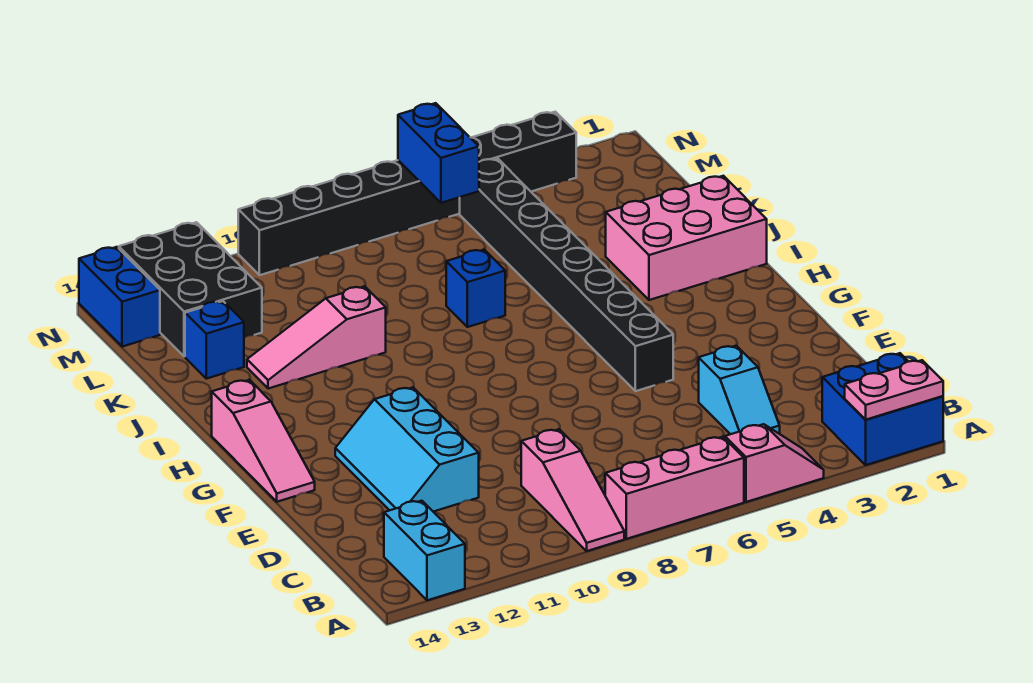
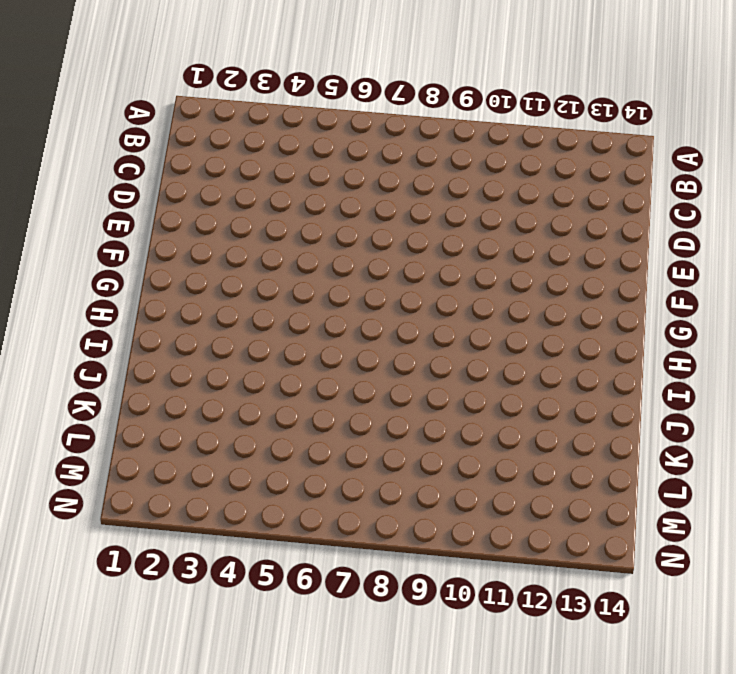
none -> blue brick A1:B2 level 1
none -> pink slope A4:A5 level 1 top 5
none -> pink brick A6:A8 level 1

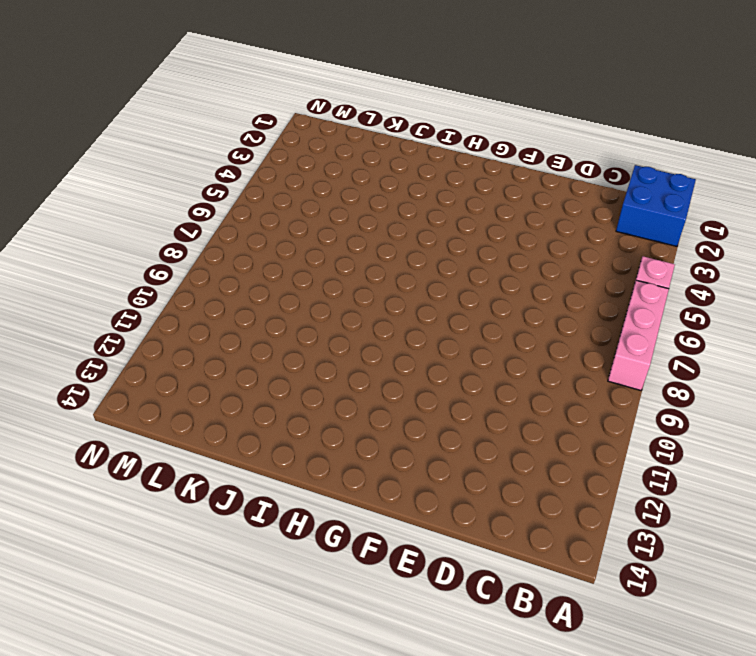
none -> pink slope A9:C9 level 1 top C
none -> cyan brick A13:B13 level 1
none -> cyan slope C4:D4 level 1 top D

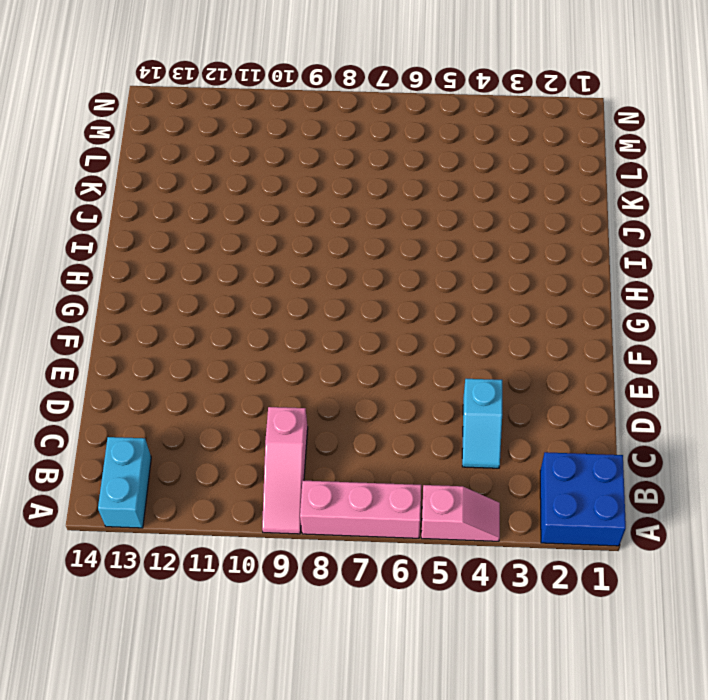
none -> cyan slope D11:F12 level 1 top 11
none -> black brick F5:M5 level 1
none -> pink slope F14:H14 level 1 top H

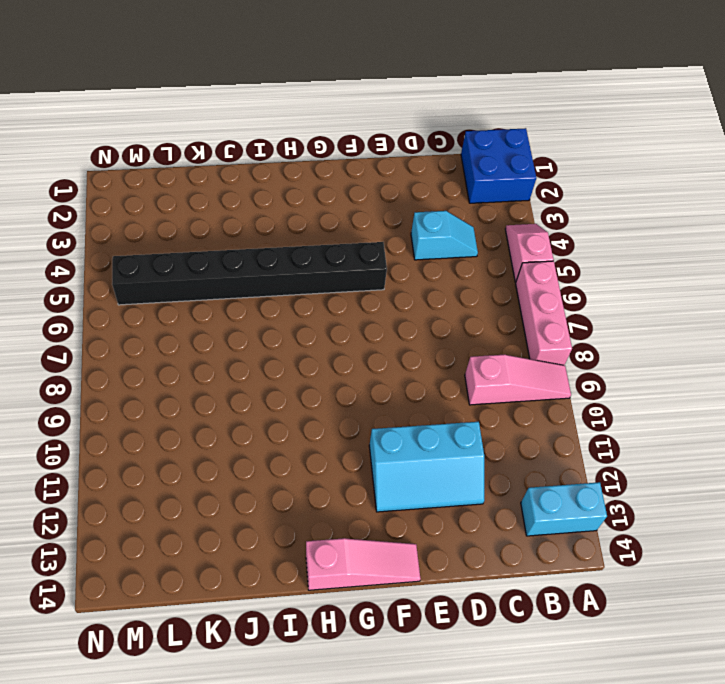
none -> pink brick I1:J3 level 1
none -> blue brick J7 level 1
none -> pink slope J10:J12 level 1 top 10

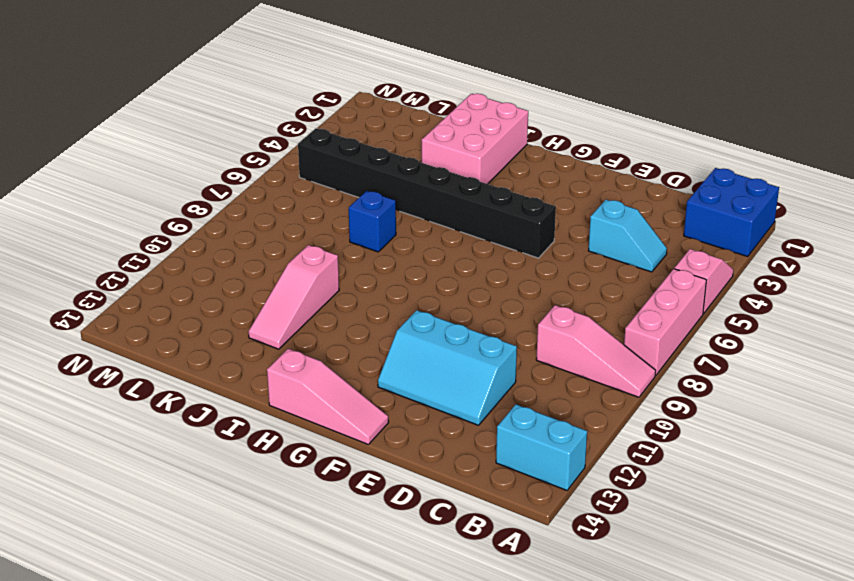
none -> blue brick K13 level 1
none -> black brick L12:N13 level 1
none -> blue brick M14:N14 level 1

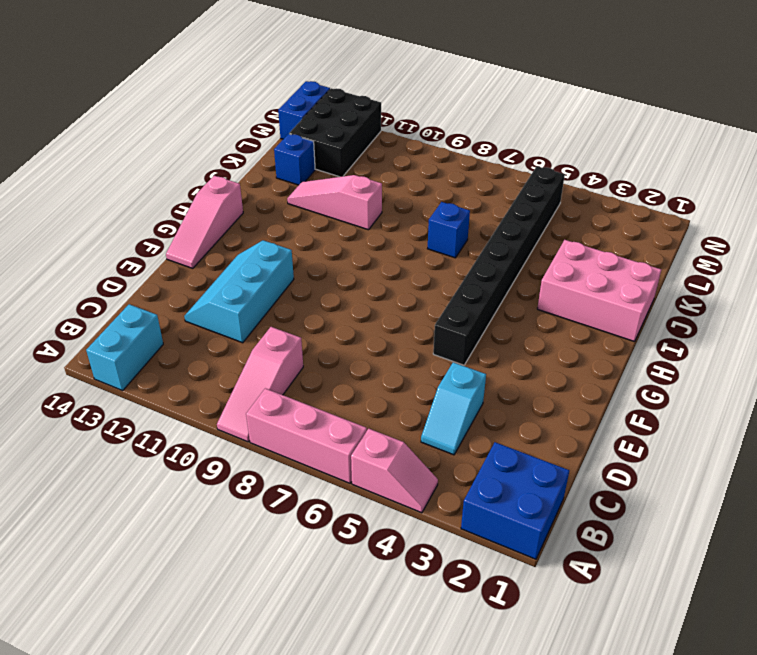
none -> black brick N3:N10 level 1
none -> pink plate A1:A2 level 2
none -> blue brick M6:N6 level 2

